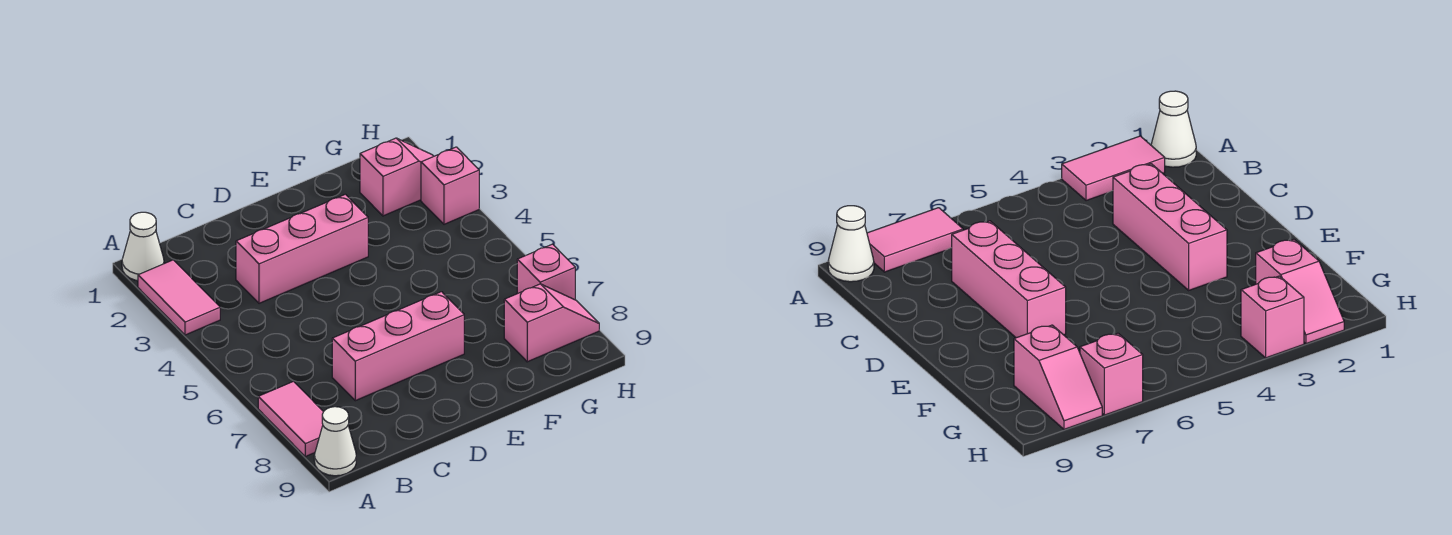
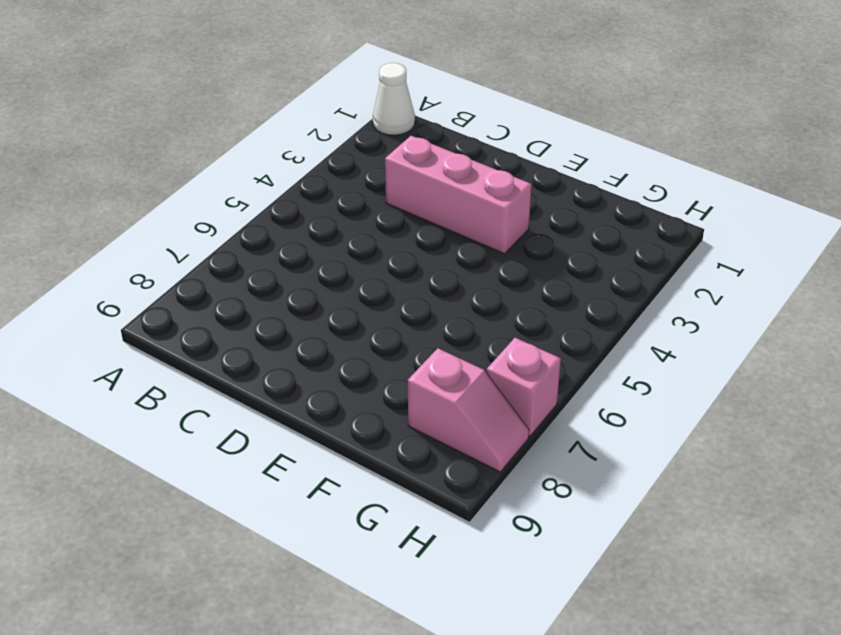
none -> pink tile A2:A3 level 1
none -> pink tile A7:A8 level 1

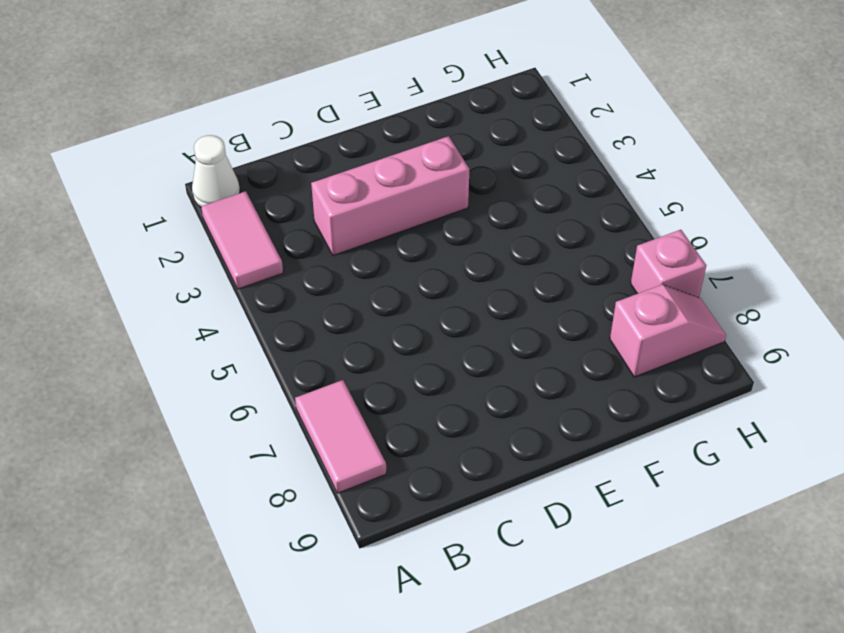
none -> white cone A9 level 1
none -> pink brick C7:E7 level 1

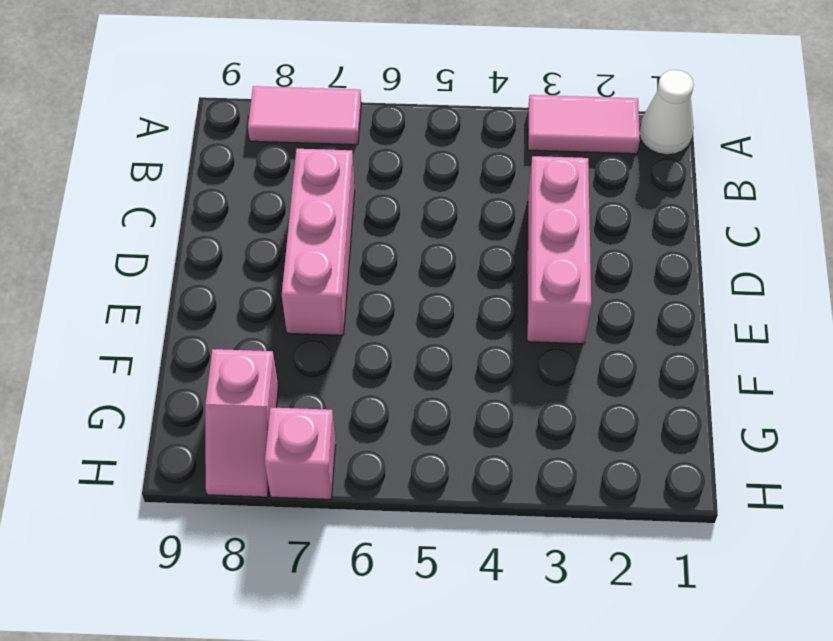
none -> white cone A9 level 1
none -> pink slope G2:H2 level 1 top G

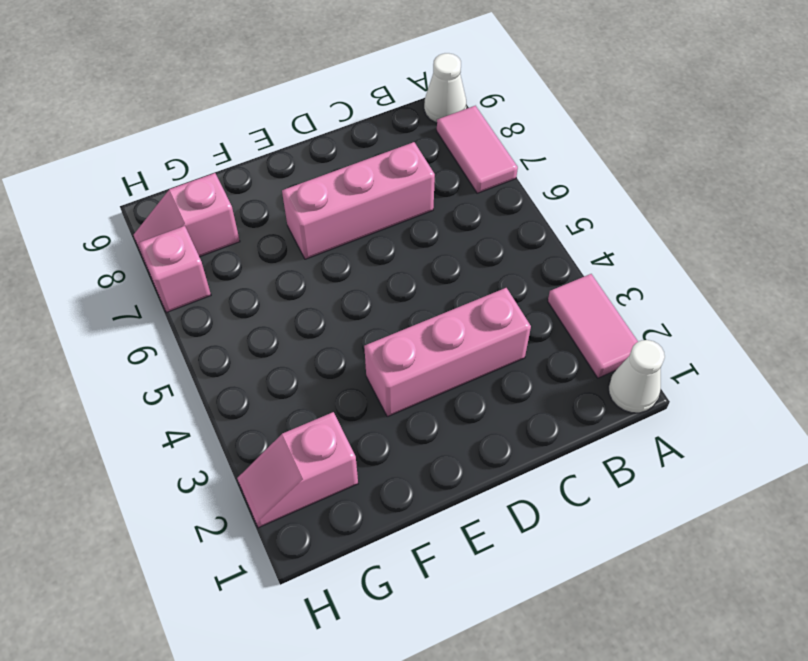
none -> pink brick H3 level 1

